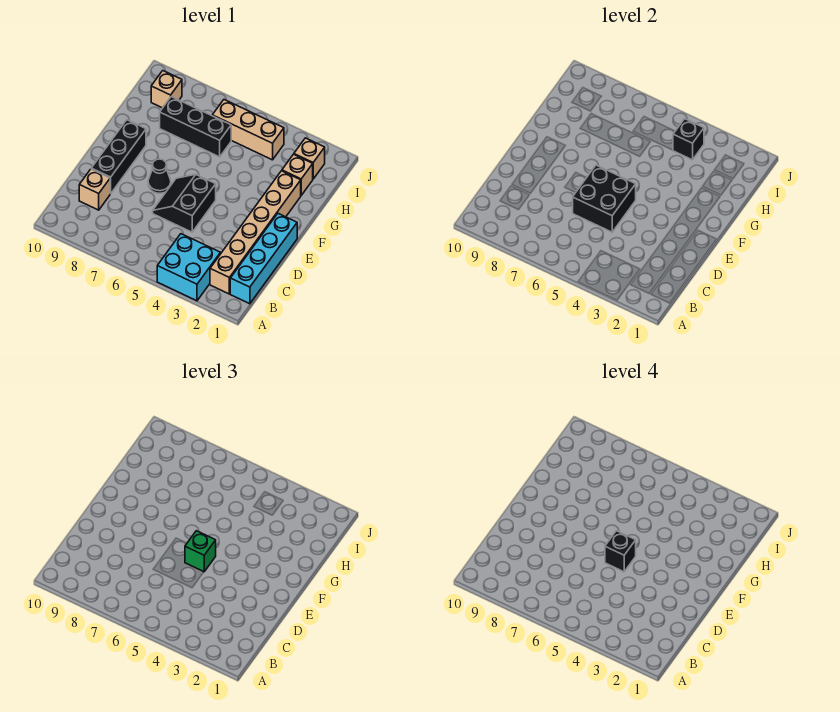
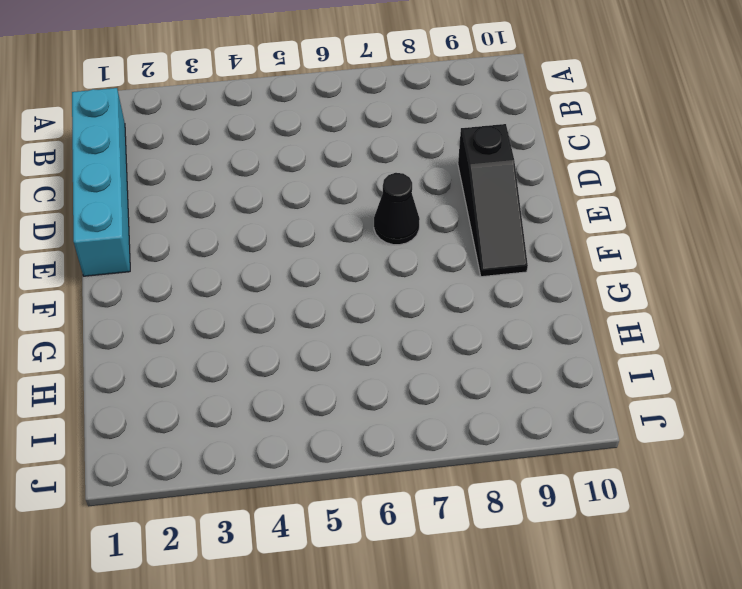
black slope D9:F9 level 1 top D -> black brick D9:F9 level 1
none -> cyan brick A3:B4 level 1
none -> tan brick B2:G2 level 1
none -> tan brick C9 level 1

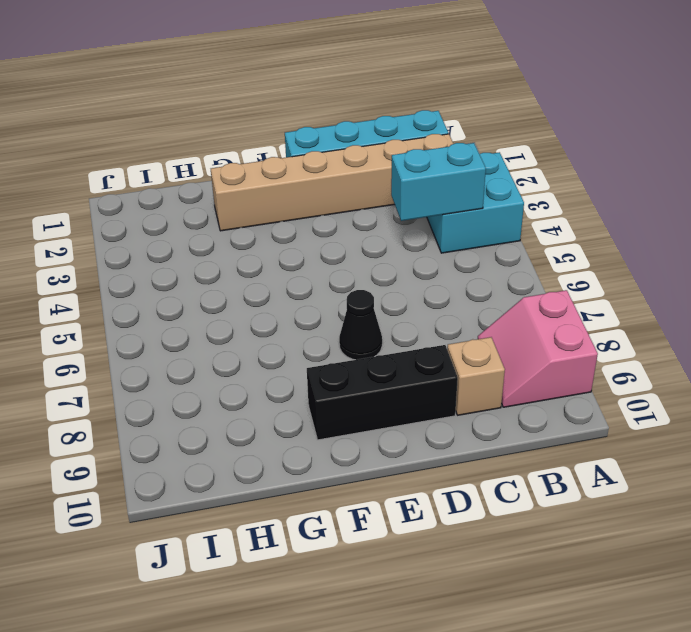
pink slope A8:B9 level 1 top A -> none
cyan brick B4:C4 level 2 -> none
none -> black slope D5:E6 level 1 top 5
none -> tan brick H2 level 1
none -> black brick H6:H8 level 1

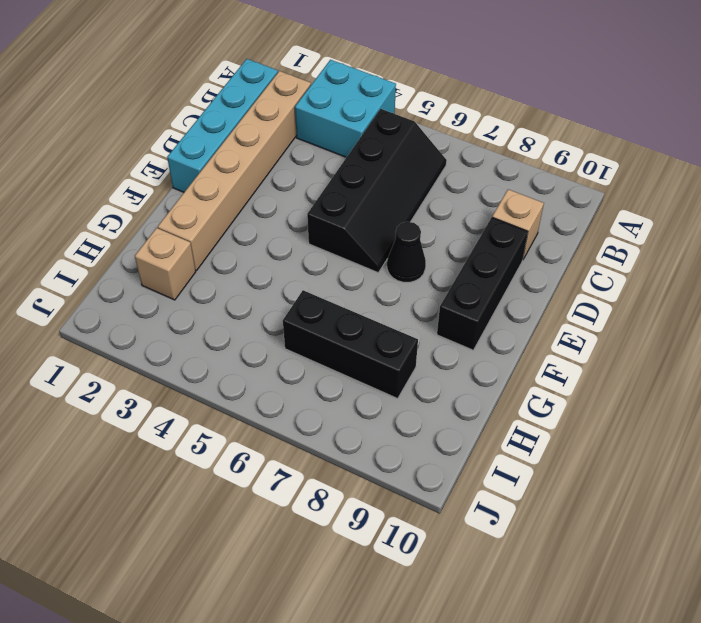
black slope B5:E6 level 1 top 5 -> black slope D5:E6 level 1 top 5
none -> tan brick I2 level 1
none -> tan brick I4:I6 level 1
none -> tan brick I9 level 1

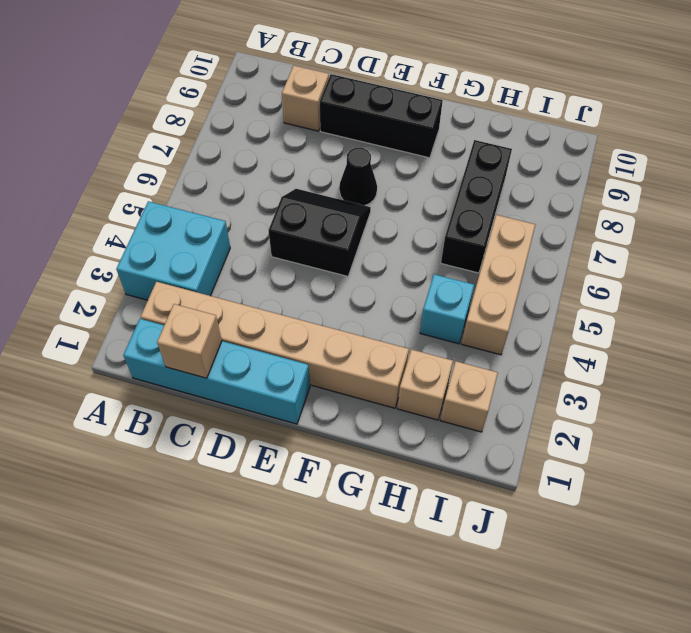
tan brick C1 level 2 -> tan brick I9 level 1
cyan brick H4 level 1 -> none
none -> black brick D5:E6 level 2
none -> black brick I4 level 2
none -> green brick E5 level 3

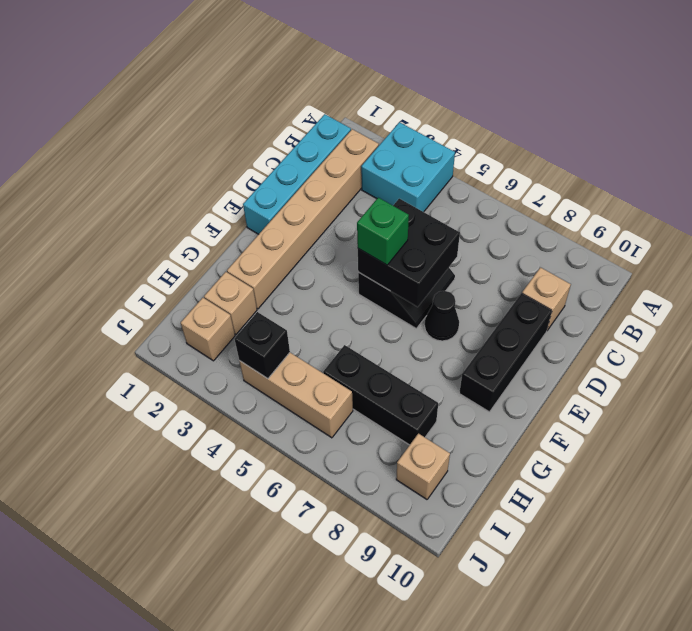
none -> black brick E5 level 4

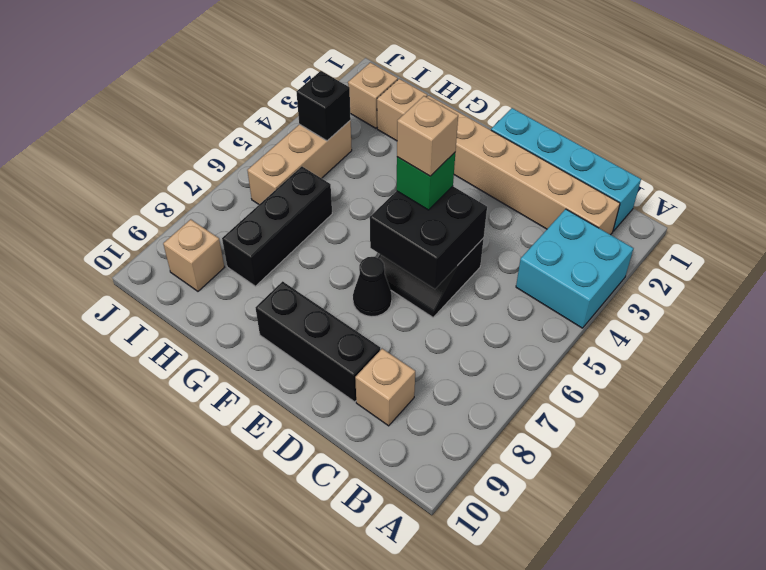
tan brick E5 level 4 -> black brick E5 level 4

